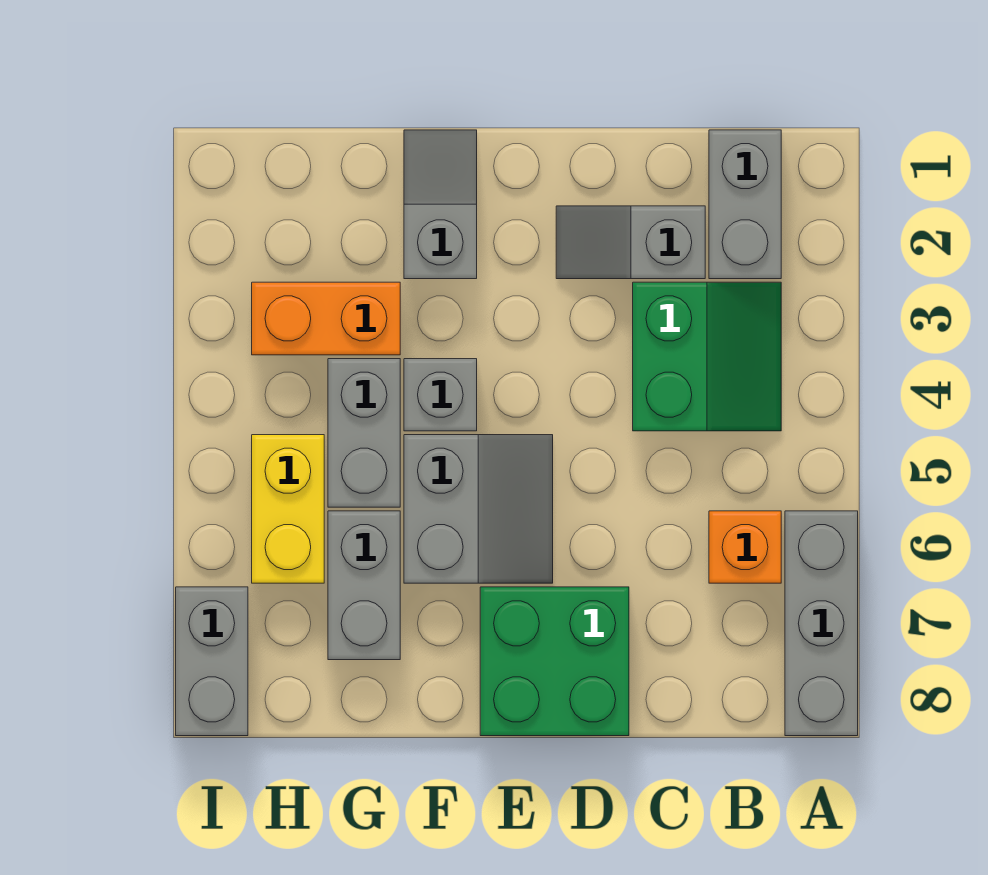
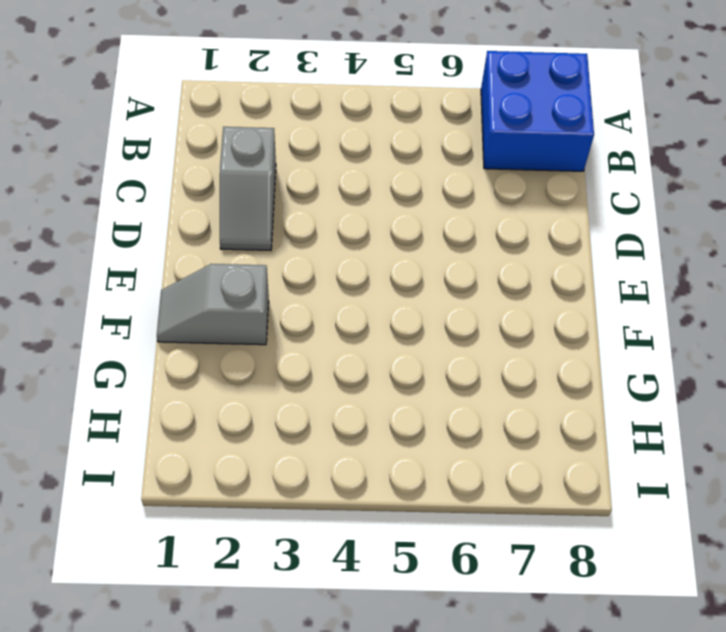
blue brick A7:B8 level 1 -> grey brick A6:A8 level 1
none -> grey brick B1:B2 level 1
none -> green slope B3:C4 level 1 top C
none -> orange brick B6 level 1

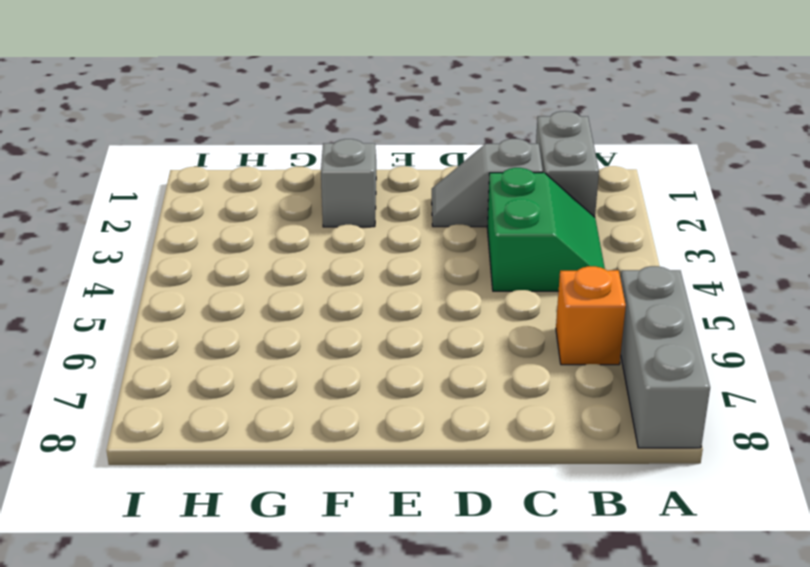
none -> green brick D7:E8 level 1
none -> grey slope E5:F6 level 1 top F
none -> grey brick F4 level 1

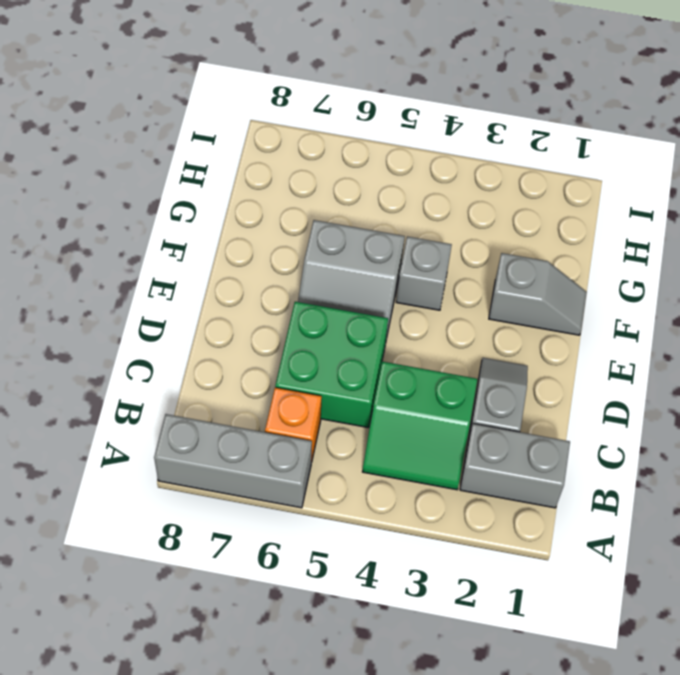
green brick C5:D6 level 1 -> green brick D7:E8 level 1
none -> orange brick G3:H3 level 1
none -> grey brick G4:G5 level 1
none -> grey brick G6:G7 level 1

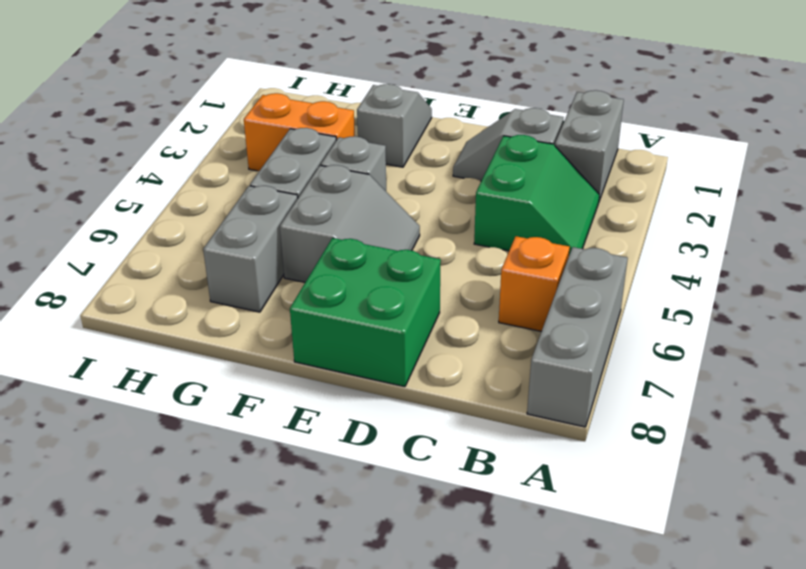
none -> yellow brick H5:H6 level 1
none -> grey brick I7:I8 level 1

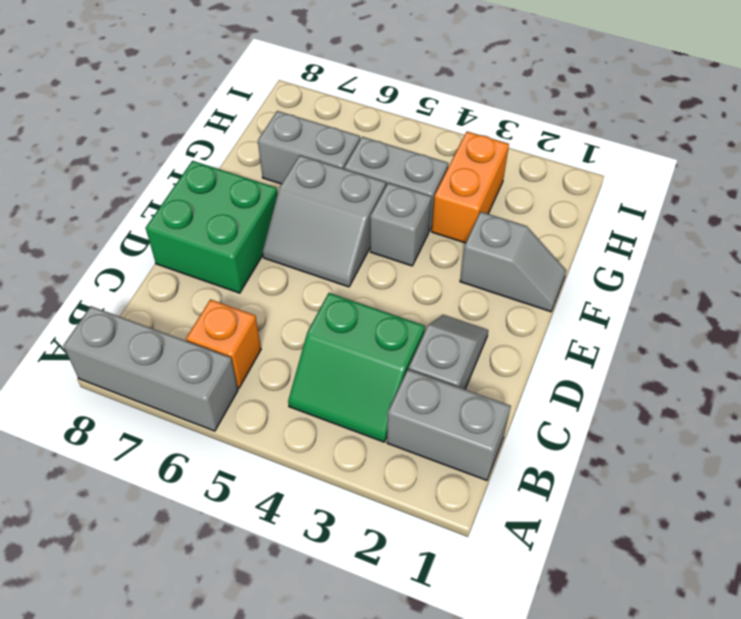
none -> yellow brick H5:H6 level 1
none -> grey brick I7:I8 level 1

